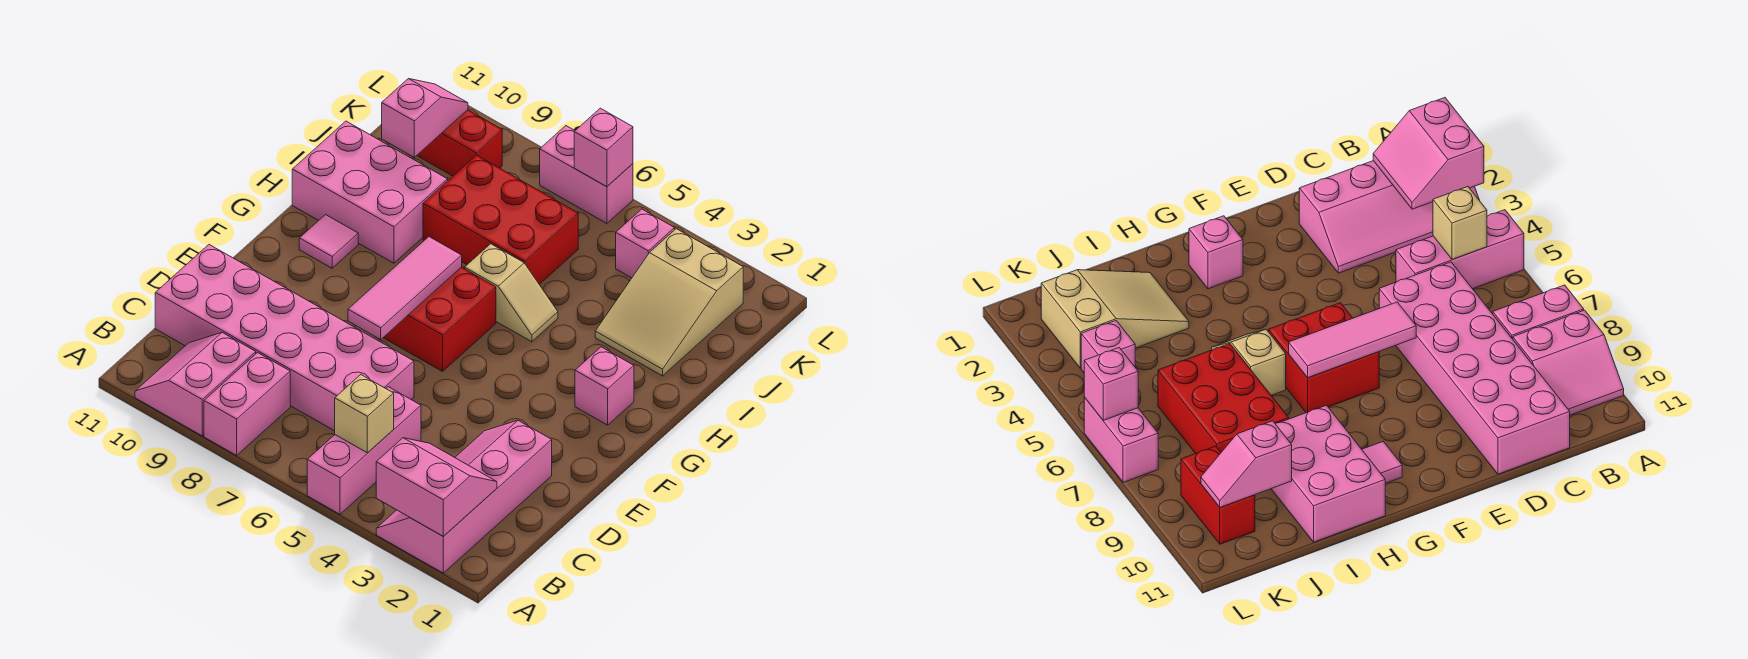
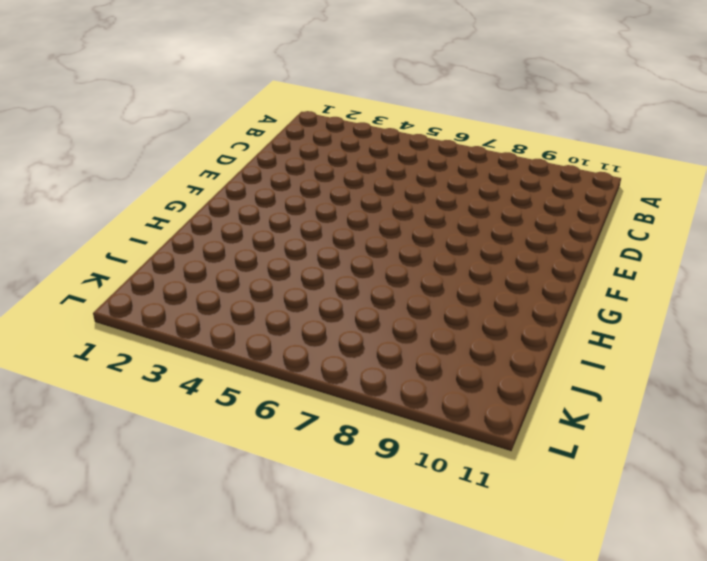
none -> pink slope A2:D3 level 1 top 2
none -> pink brick A5:C5 level 1
none -> pink brick A8:B8 level 1

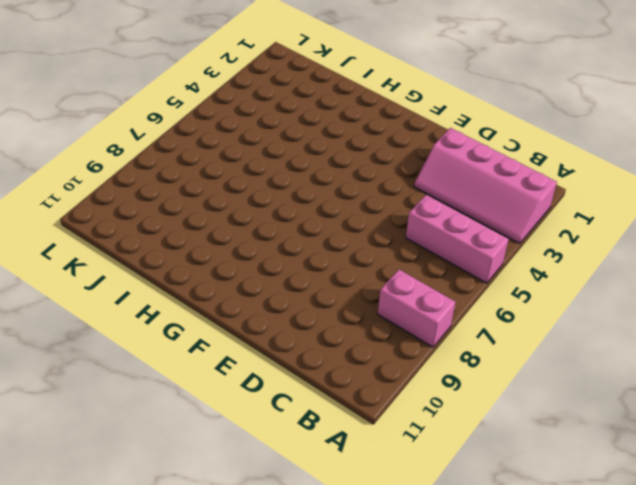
none -> pink slope A9:B10 level 1 top 9
none -> pink brick C6:D11 level 1
none -> red brick F6:G7 level 1

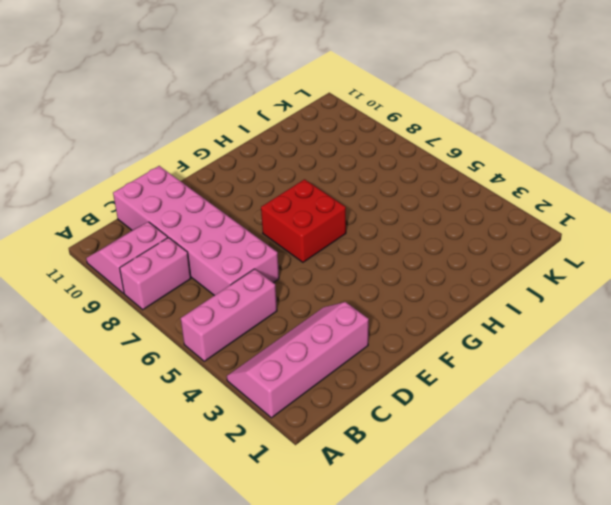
none -> pink brick G2 level 1
none -> pink tile G10 level 1
none -> tan slope H5:H6 level 1 top 6

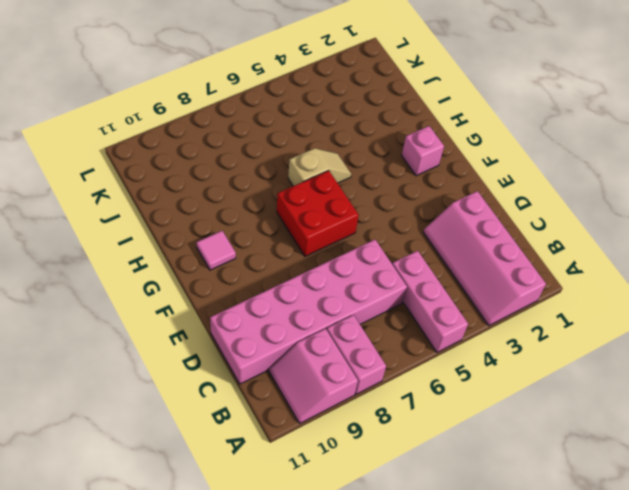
none -> pink brick H9:I11 level 1
none -> tan slope I2:K3 level 1 top K
none -> red brick I6:J8 level 1

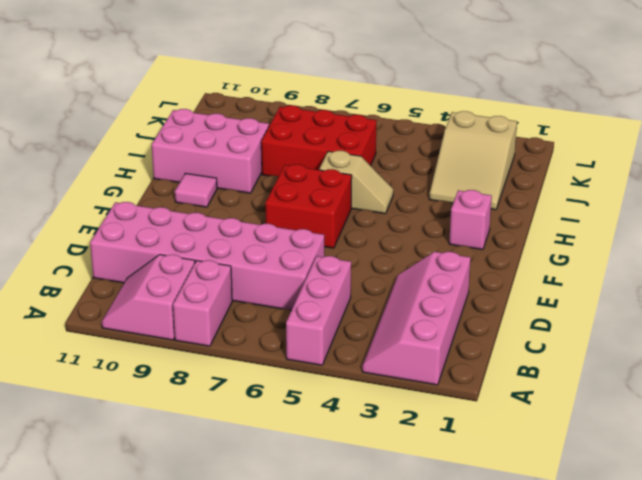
none -> pink brick K4 level 1
none -> red brick K9:K10 level 1
none -> pink brick L6:L7 level 1

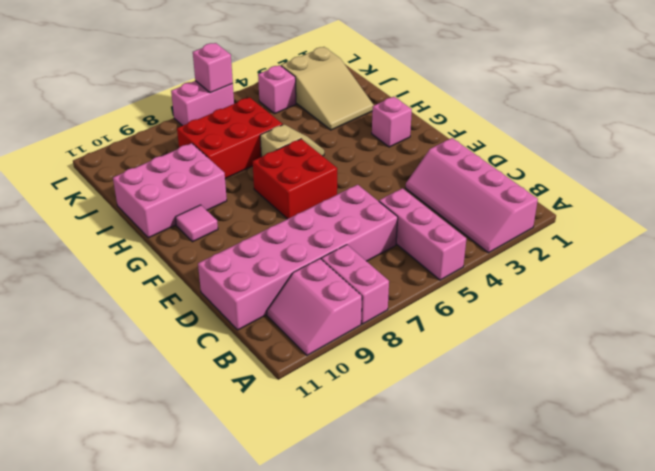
none -> red brick K9:K10 level 1
none -> pink slope A2:B3 level 2 top A
none -> tan brick B5 level 2

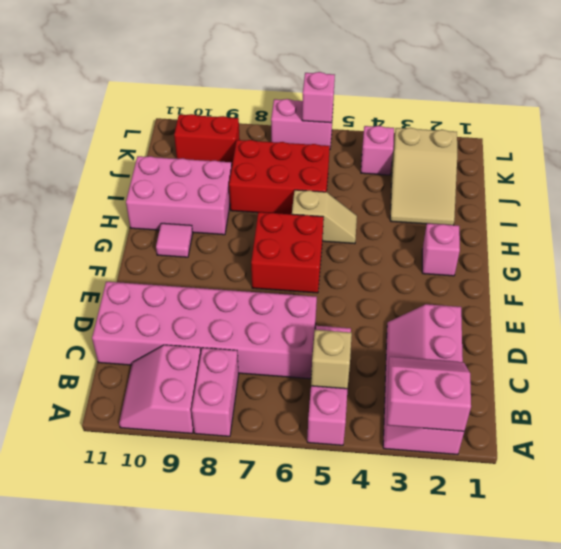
none -> pink tile E7:G7 level 2
none -> pink slope J10:K10 level 2 top J

